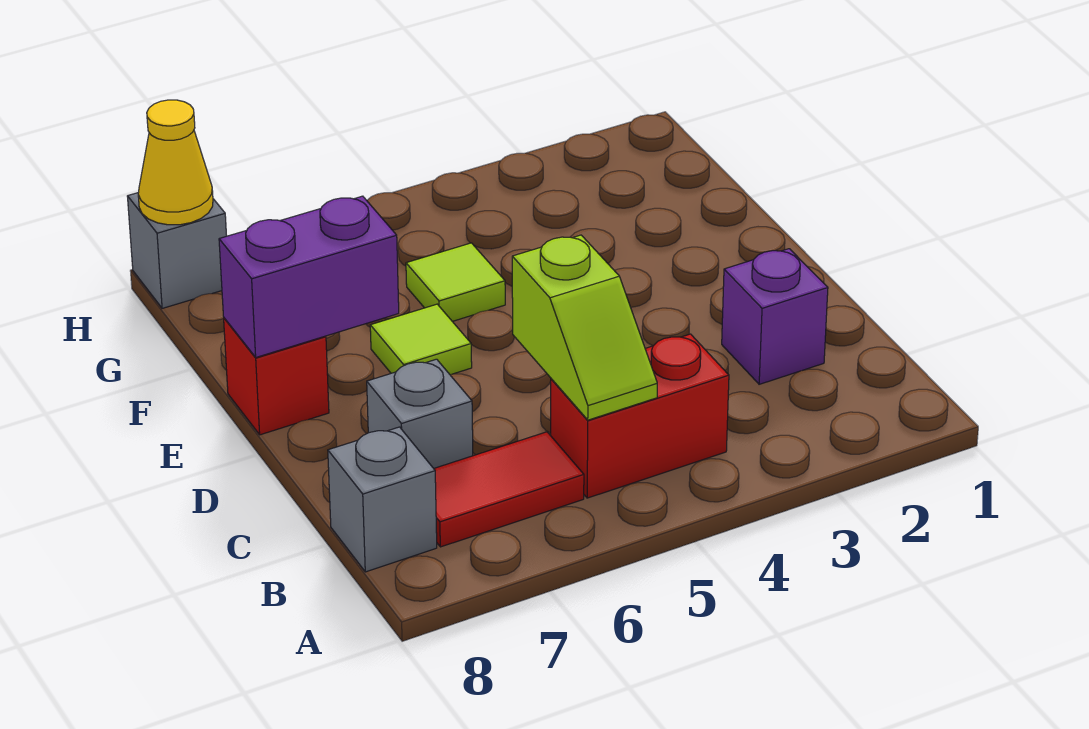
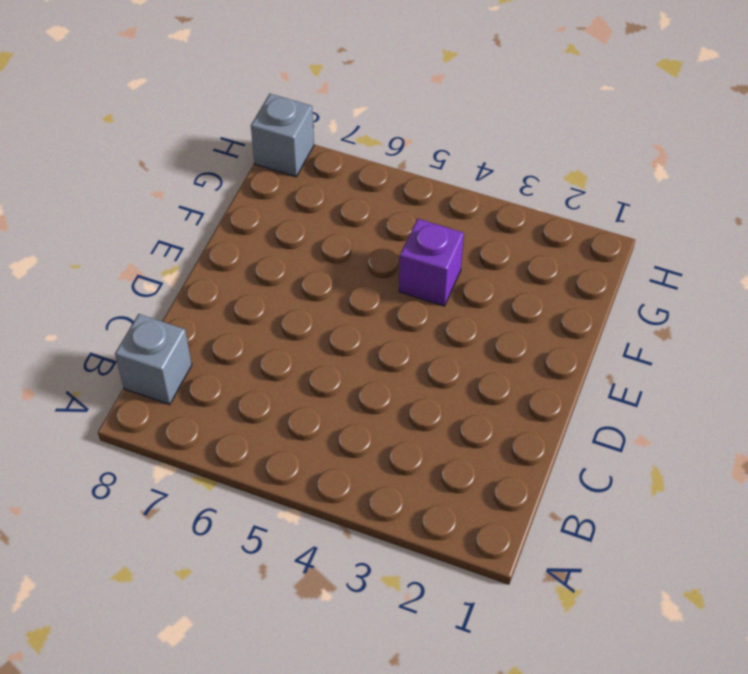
purple brick F4 level 1 -> purple brick C2 level 1
none -> red brick B4:B5 level 1
none -> red tile B6:B7 level 1
none -> grey brick C7 level 1

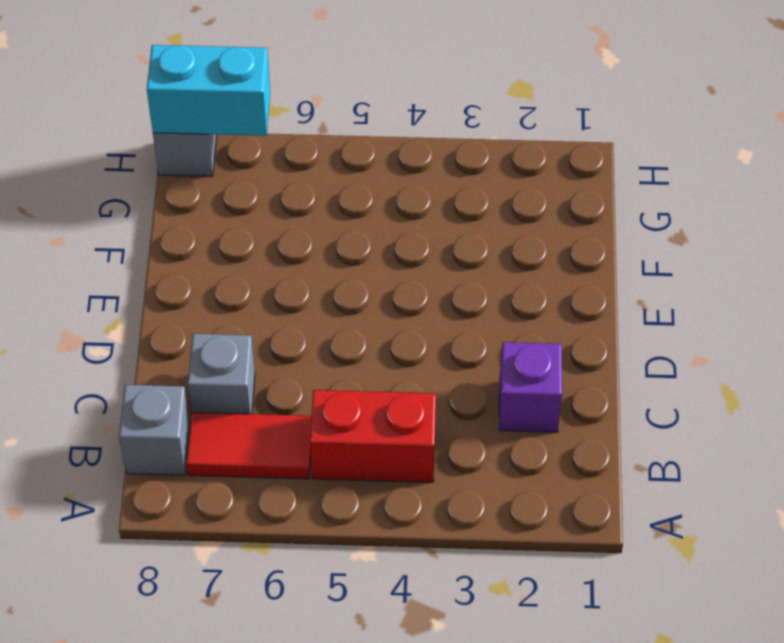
cyan brick H7:H8 level 2 -> yellow cone H8 level 2
none -> lime tile E6 level 1
none -> red brick E8 level 1
none -> lime tile F5 level 1

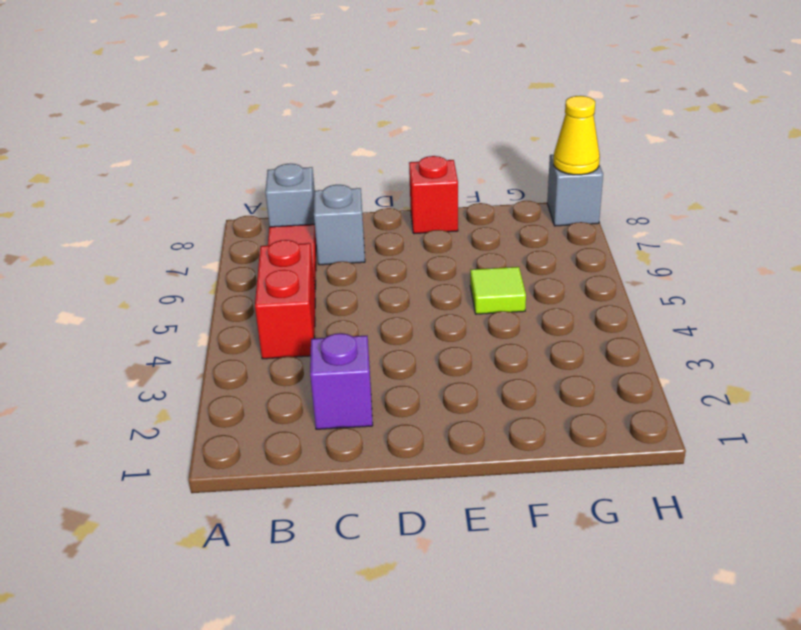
none -> lime tile E6 level 1
none -> lime slope B5:C5 level 2 top C
none -> purple brick E7:E8 level 2

